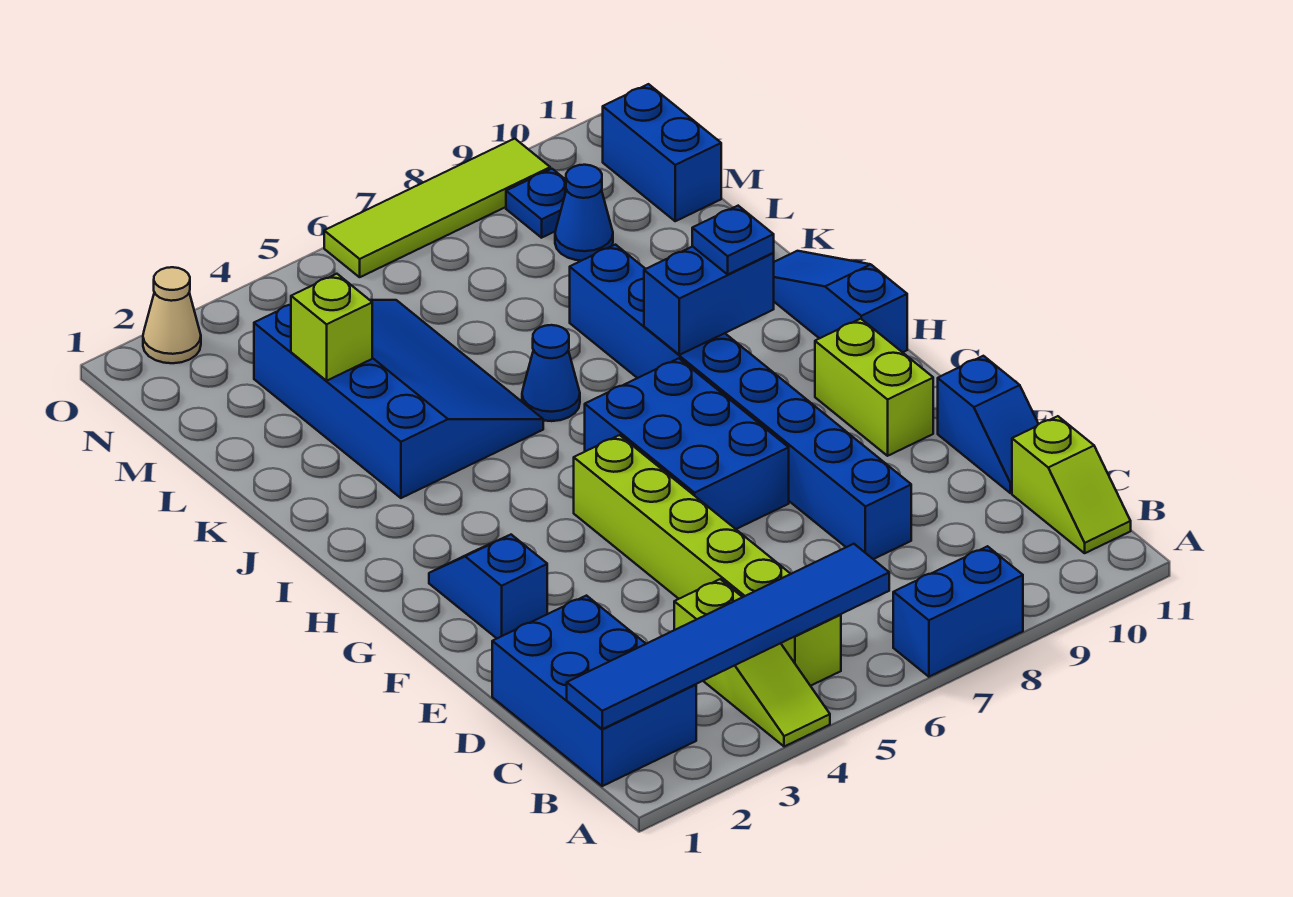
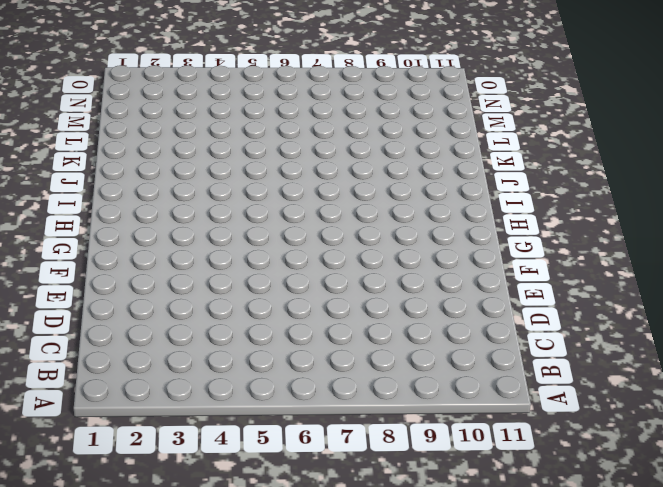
none -> lime slope A4:C4 level 1 top C
none -> blue brick A7:A8 level 1
none -> blue brick B1:D2 level 1

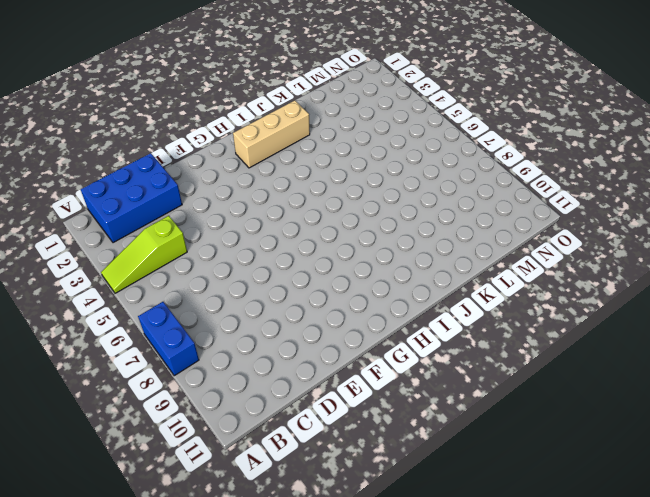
tan brick H2:J2 level 1 -> none
none -> lime brick B5:G5 level 1
none -> lime slope B11:C11 level 1 top C
none -> blue brick D8:K8 level 1

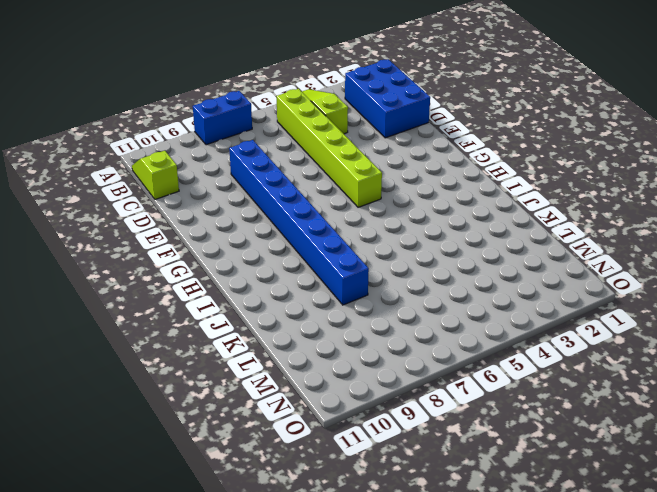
none -> blue slope D11:E11 level 1 top E
none -> blue slope F2:G2 level 1 top F
none -> blue brick F6:H7 level 1

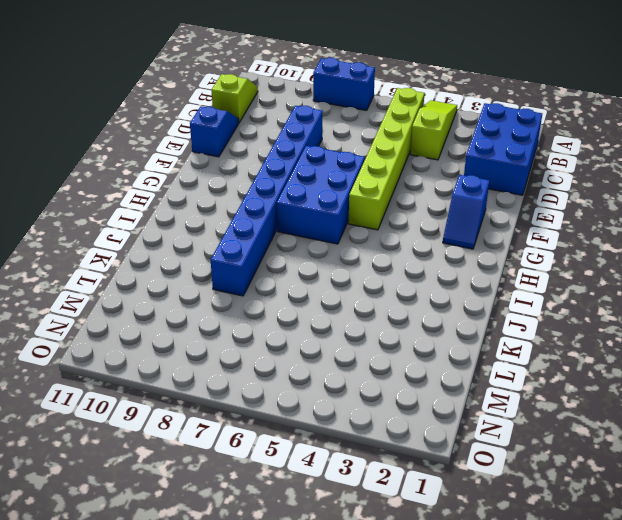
none -> lime brick F10:G10 level 1
none -> blue slope H11:J11 level 1 top H
none -> blue slope J3:M5 level 1 top 3

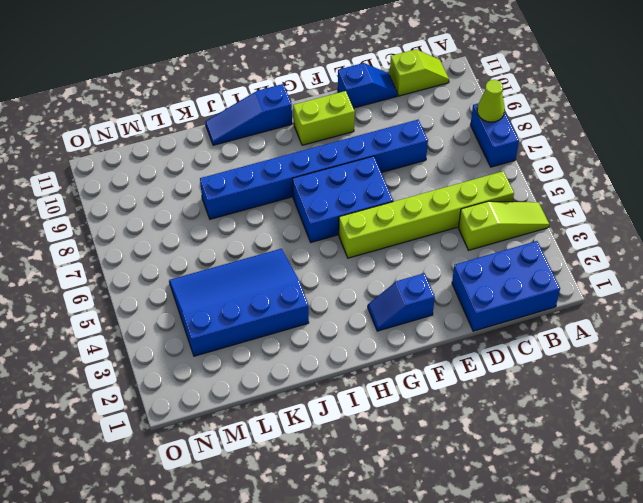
lime cone A8 level 2 -> none
none -> blue cone J6 level 1
none -> blue cone M9 level 1
none -> blue brick M11:N11 level 1

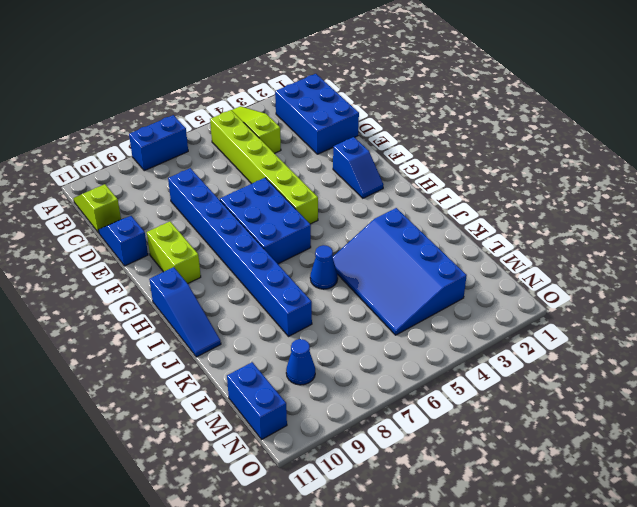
none -> blue plate N9 level 1
none -> tan cone O2 level 1
none -> lime tile O6:O9 level 1

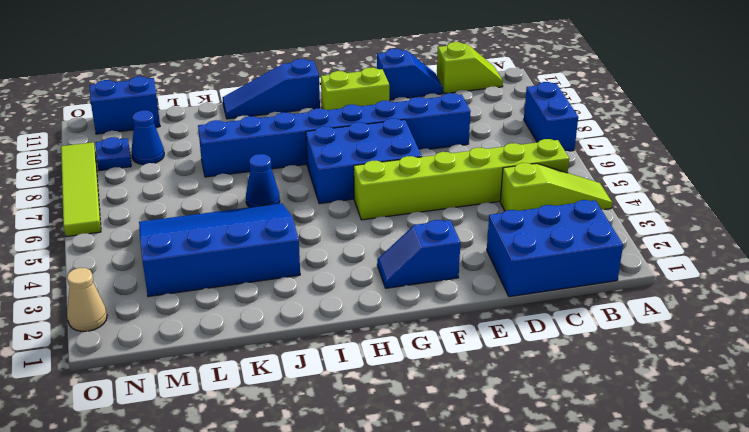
none -> blue tile B1:B6 level 2
none -> blue brick I8:I9 level 2
none -> lime brick L3 level 2

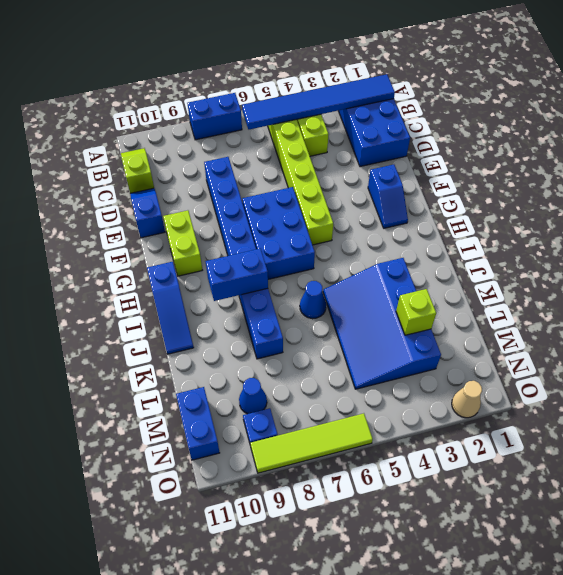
none -> blue plate I9 level 3

